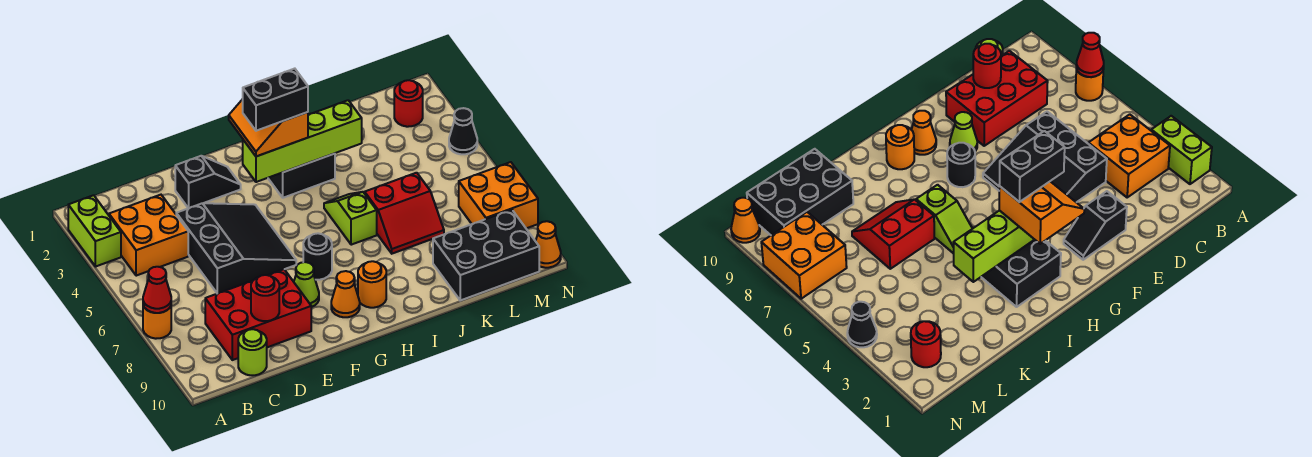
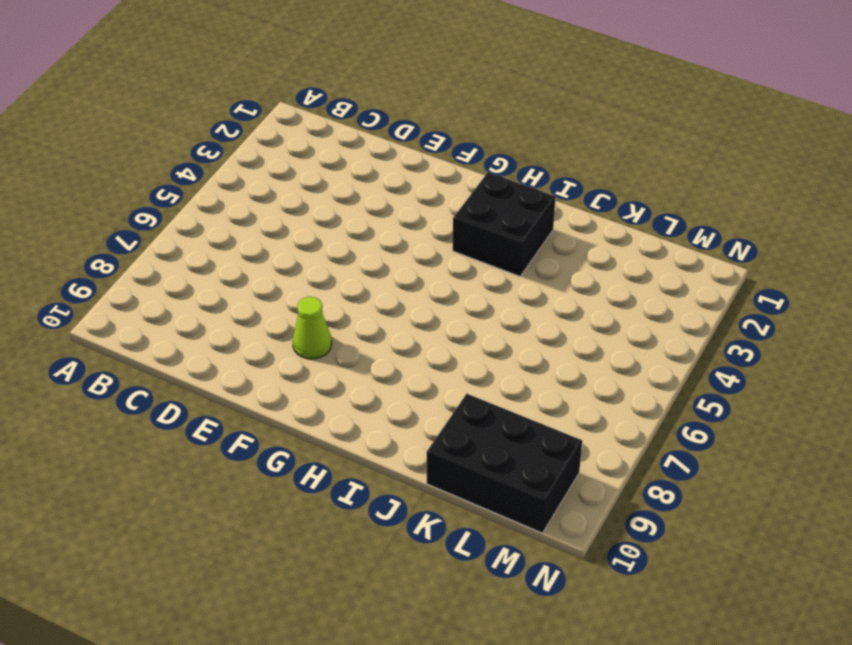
none -> lime brick A2:A3 level 1
none -> orange round brick A7 level 1
none -> orange brick B3:C4 level 1

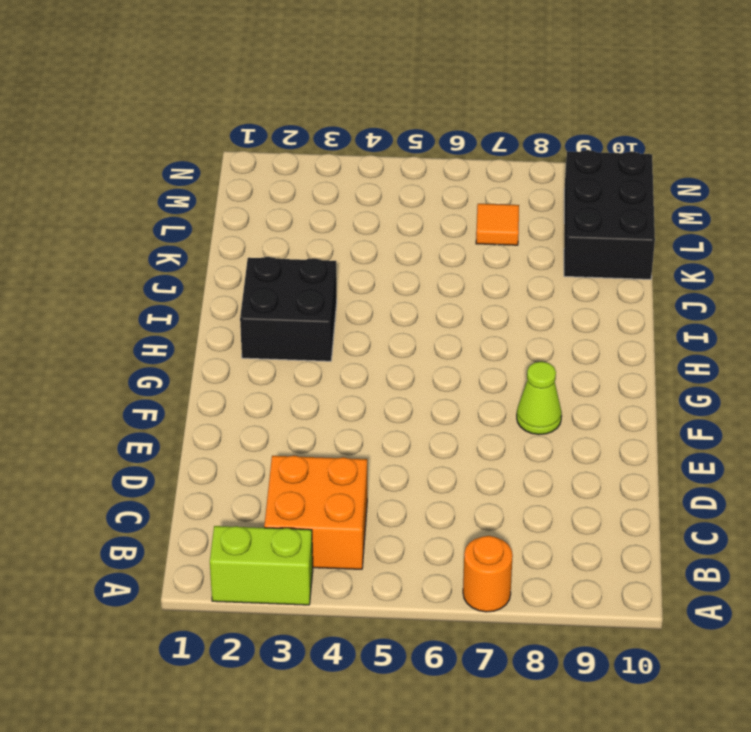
orange tile L7 level 1 -> none
none -> red brick C8:E9 level 1
none -> lime round brick C10 level 1
none -> black slope D4:F6 level 1 top D

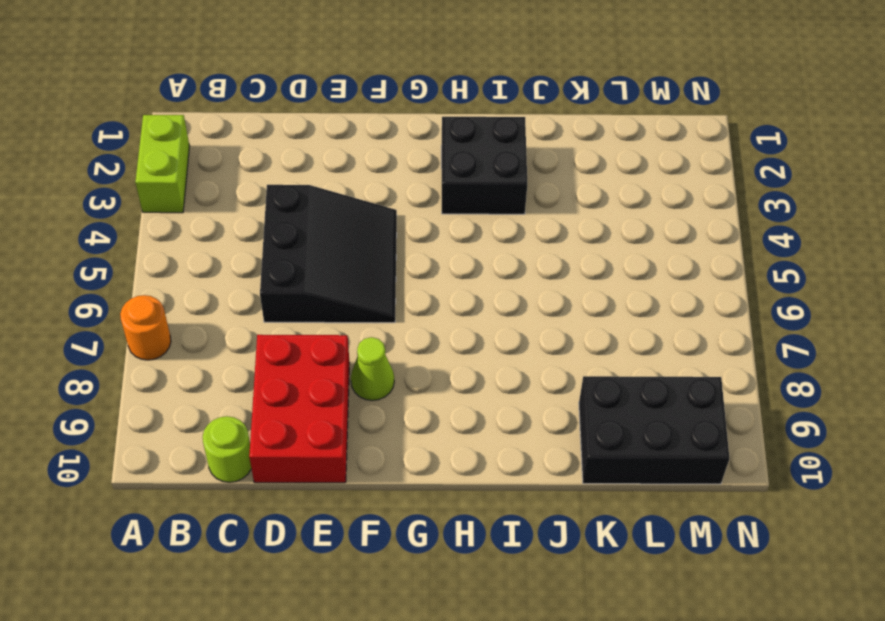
red brick D8:E10 level 1 -> red brick C8:E9 level 1
none -> orange brick B3:C4 level 1
none -> black slope E2:F2 level 1 top E
none -> black round brick G7 level 1

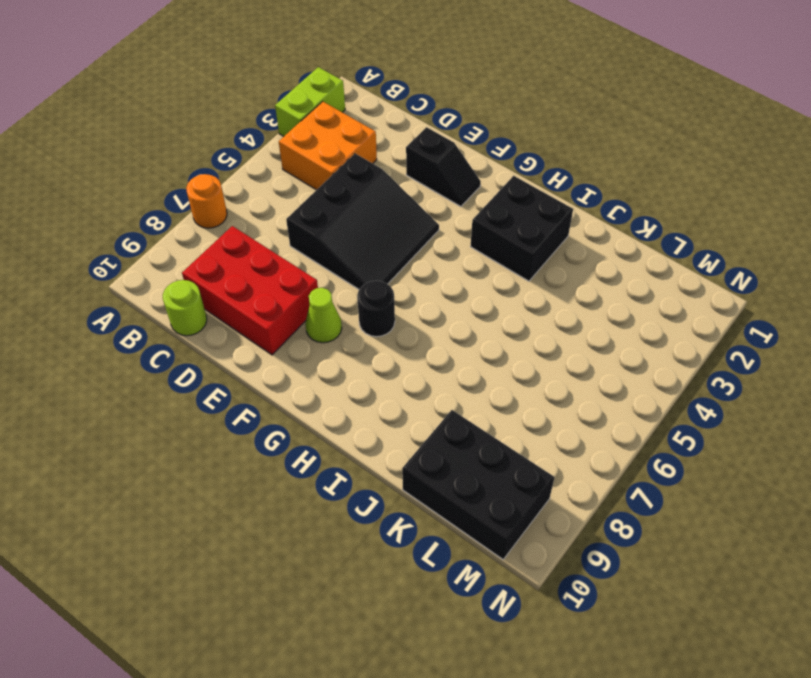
none -> orange cone G9 level 1
none -> orange round brick H9 level 1
none -> lime slope I5:I6 level 1 top 6

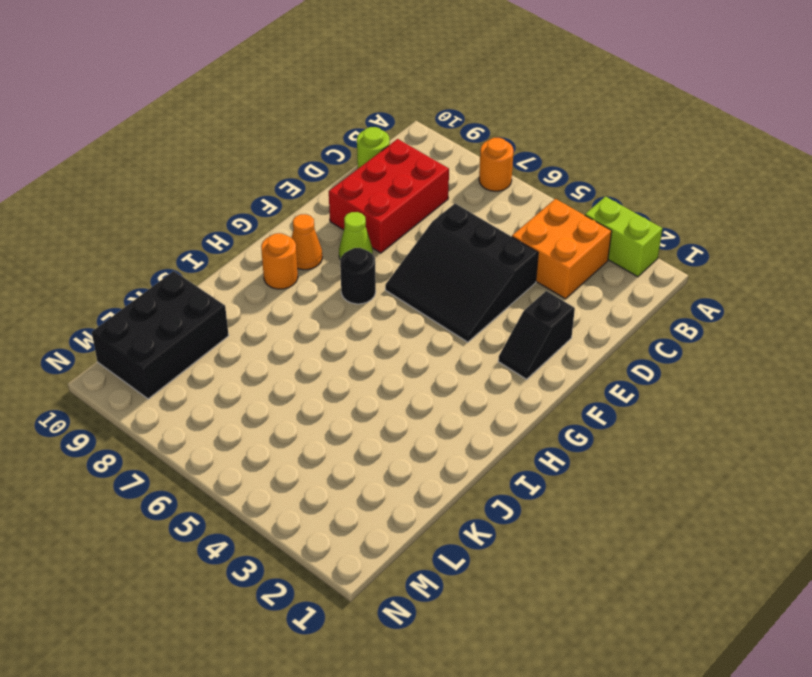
none -> black brick H2:I3 level 1
none -> lime slope I5:I6 level 1 top 6
none -> red slope J6:K7 level 1 top 6

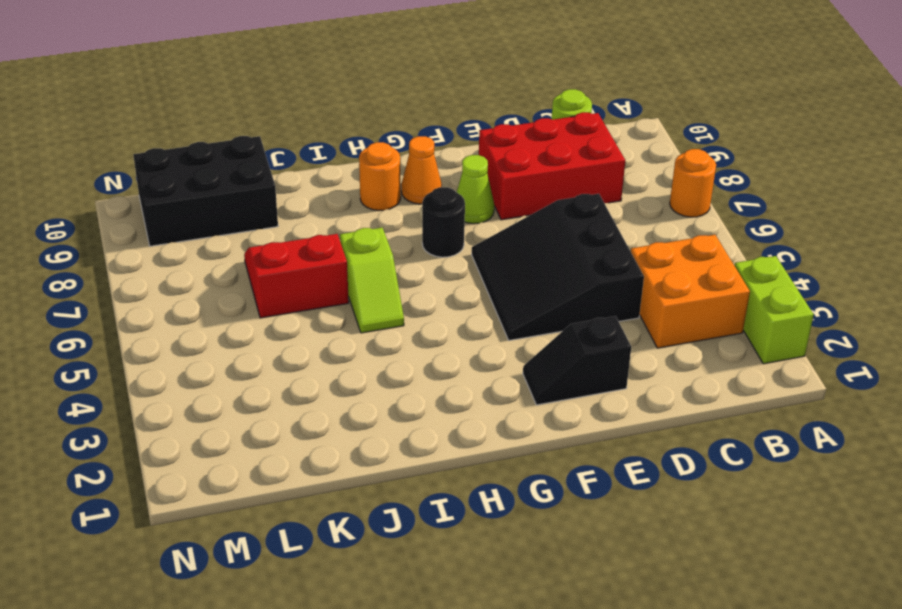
none -> black brick H2:I3 level 1
none -> red round brick M2 level 1
none -> orange brick M7:N8 level 1

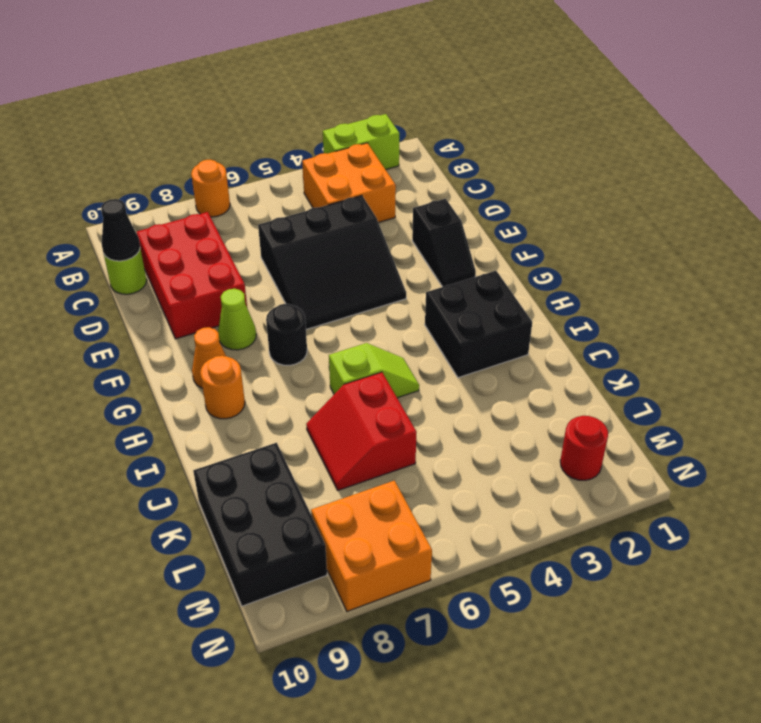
black cone C10 level 2 -> black cone N4 level 1
none -> orange cone N10 level 1
none -> red cone A7 level 2
none -> red round brick D9 level 2

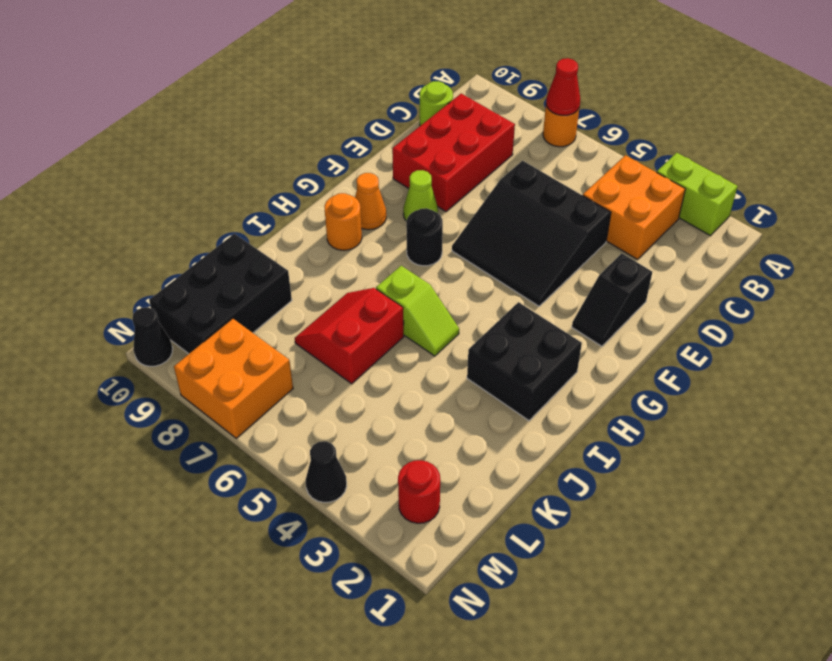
black cone N10 level 1 -> orange cone N10 level 1
none -> red round brick D9 level 2
none -> lime brick G3:J3 level 2
none -> orange slope G2:H3 level 3 top H

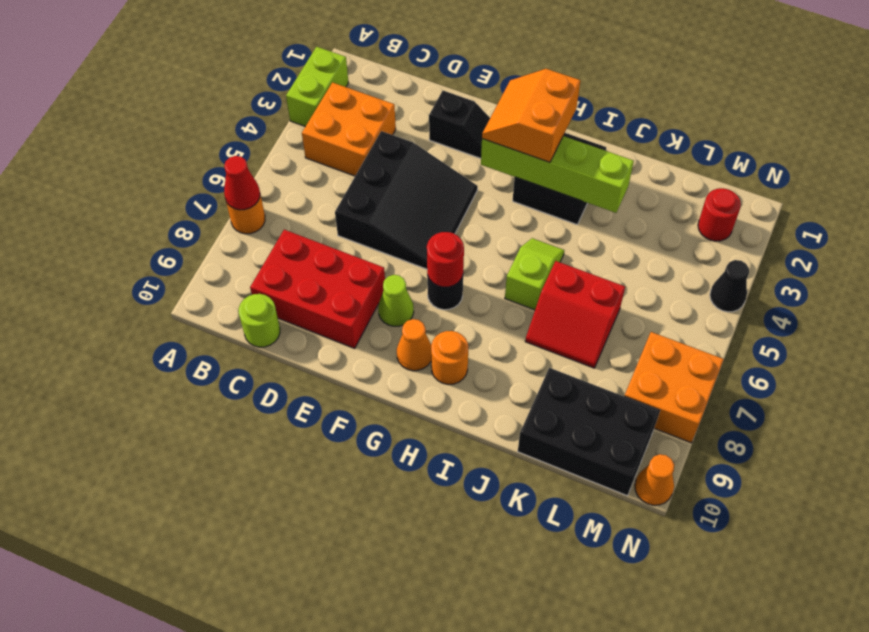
red round brick G7 level 2 -> red round brick D9 level 2
none -> black brick G3:H3 level 4

